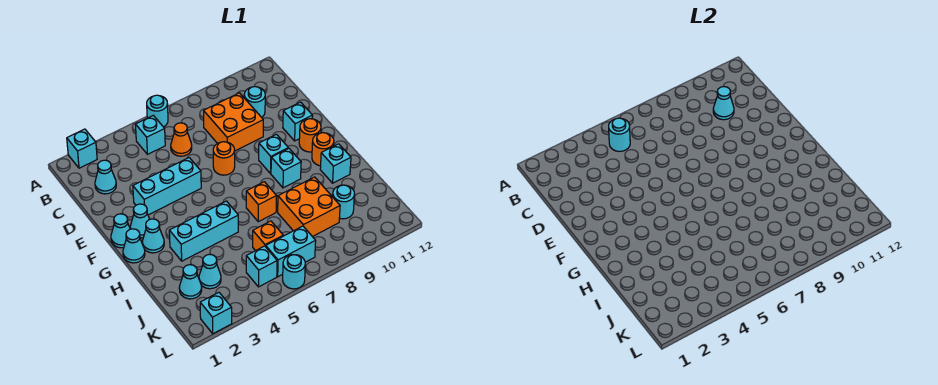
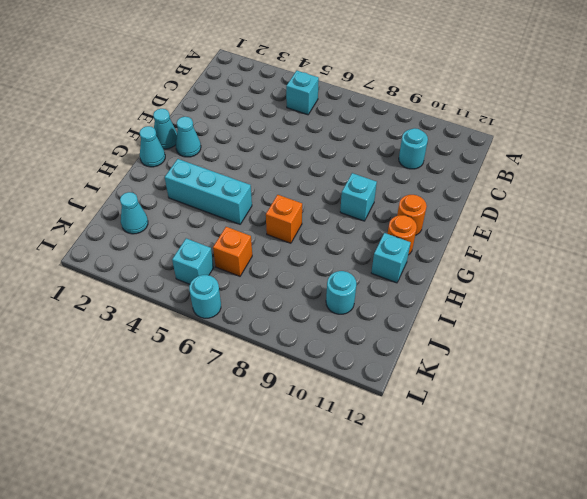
none -> cyan brick A2 level 1
none -> cyan round brick A6 level 1
none -> cyan cone C2 level 1
none -> orange cone C6 level 1

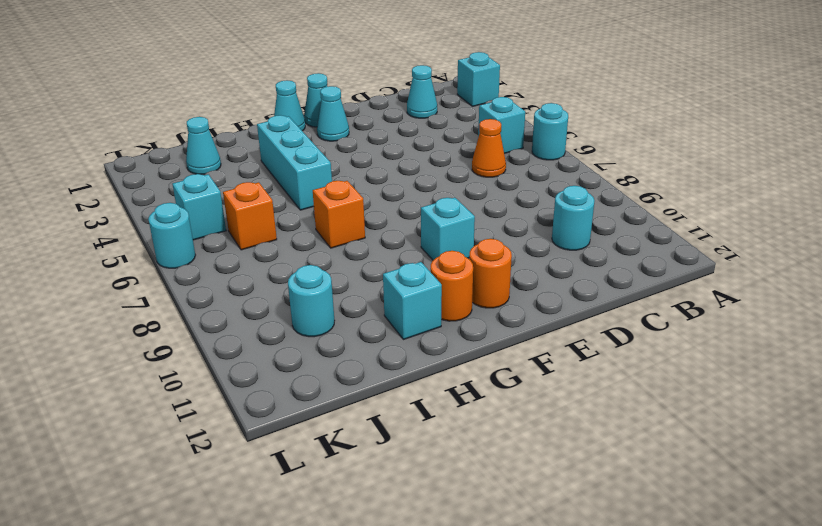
none -> orange brick C8:D9 level 1
none -> cyan brick E3:E5 level 1
none -> orange round brick E7 level 1
none -> cyan brick E11 level 1

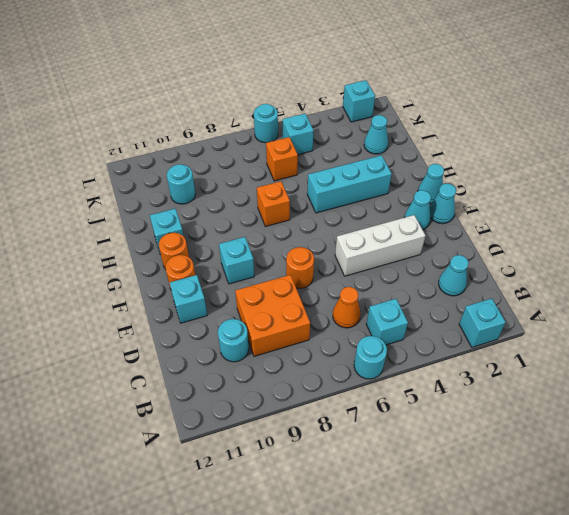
white brick E3:E5 level 1 -> cyan brick E3:E5 level 1
none -> cyan cone G2 level 1
none -> cyan brick G9 level 1
none -> orange brick I8:J9 level 1
none -> cyan cone J3 level 1

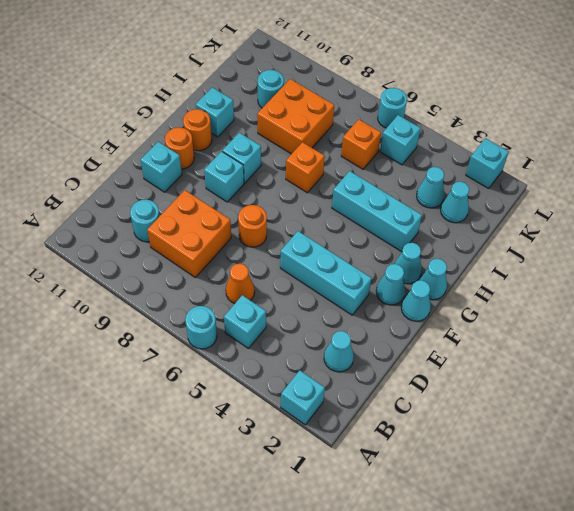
none -> cyan brick K6:K7 level 1
none -> cyan round brick B5 level 2
none -> cyan cone C10 level 2

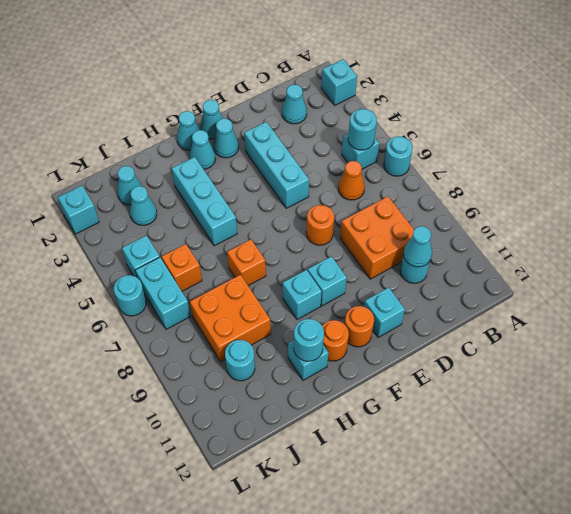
cyan round brick H11 level 2 -> none

